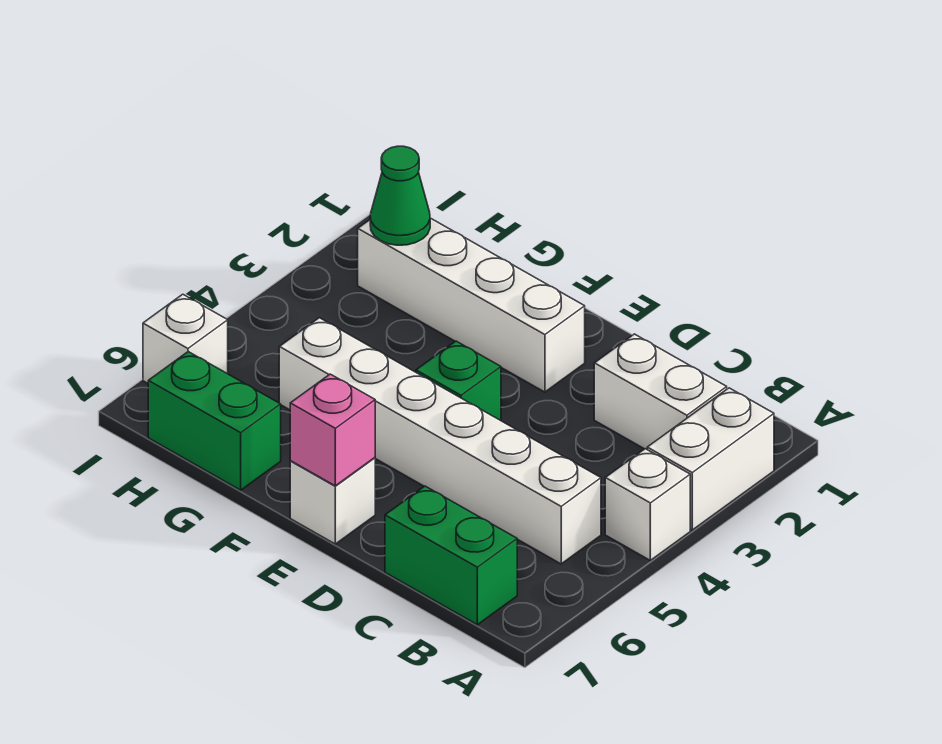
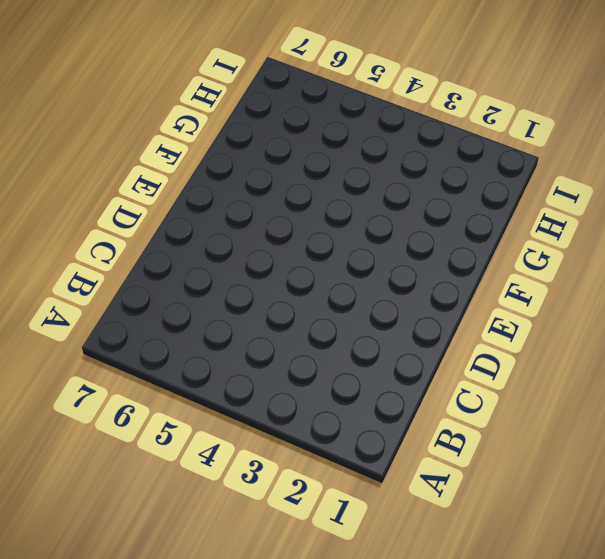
none -> white brick A2:A3 level 1
none -> white brick A4 level 1
none -> white brick B2:C2 level 1

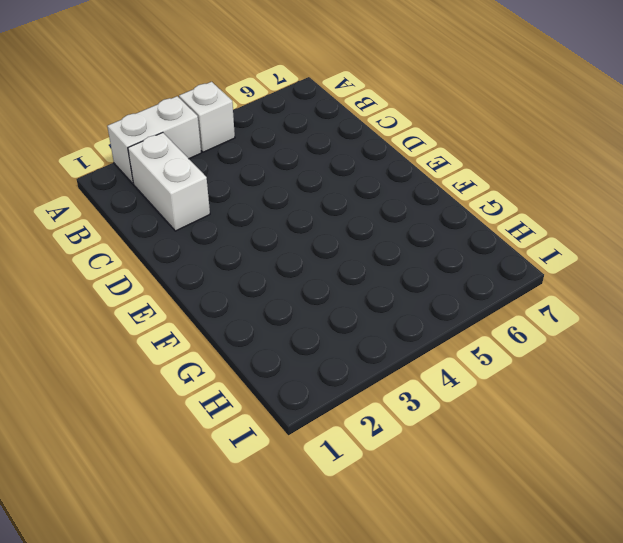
none -> white brick B5:G5 level 1
none -> green brick B7:C7 level 1
none -> white brick E2:H2 level 1

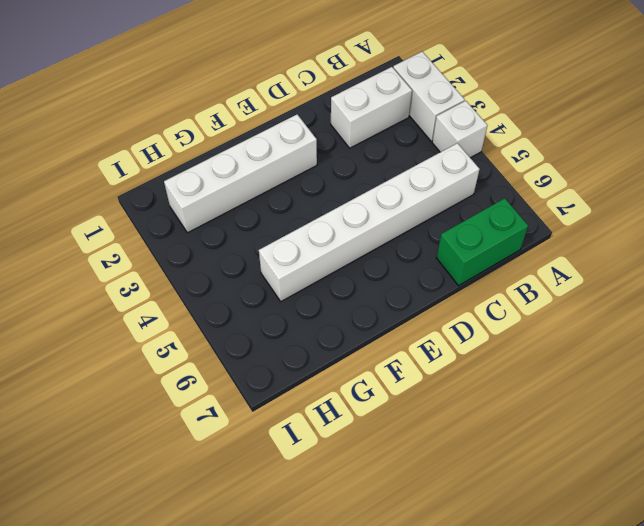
none -> green brick E4 level 1
none -> white brick E7 level 1
none -> green brick G7:H7 level 1

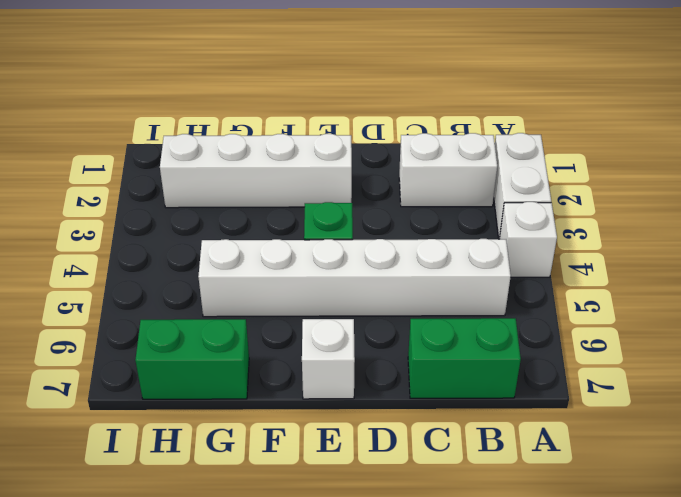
none -> white brick I6 level 1
none -> pink brick E7 level 2
none -> green cone H2 level 2

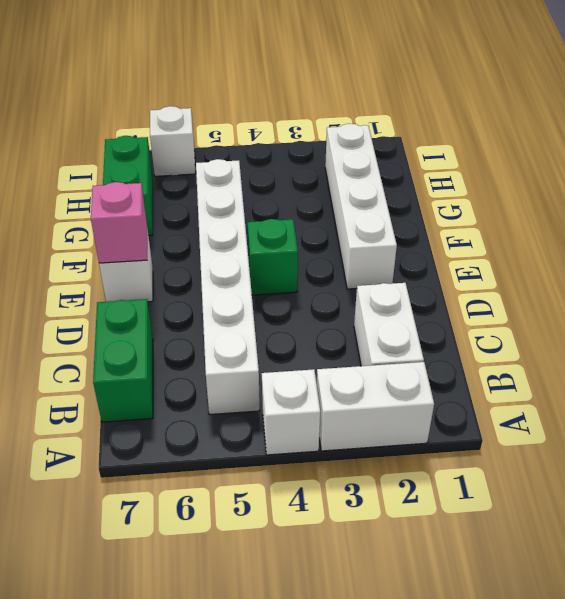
none -> green cone H2 level 2

